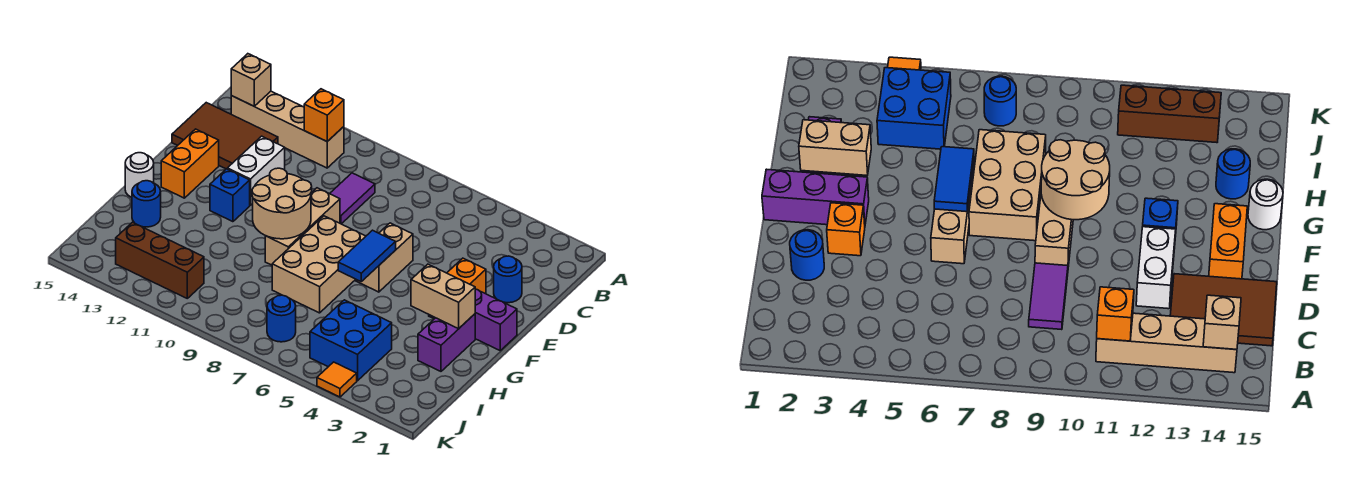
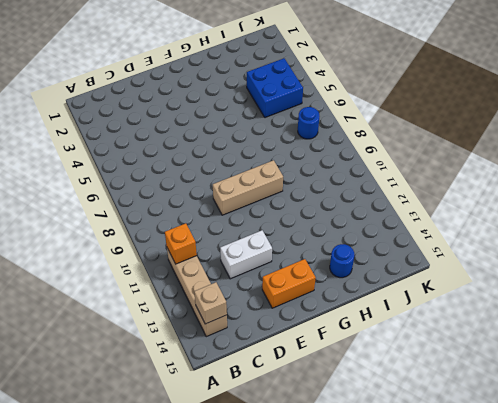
none -> purple tile C9:D9 level 1
none -> brown tile C13:D15 level 1
none -> blue round brick D2 level 1

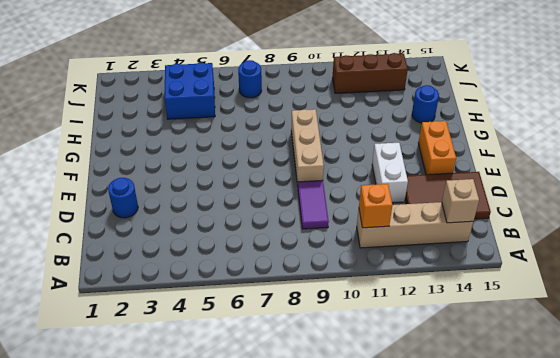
none -> orange brick E3 level 1
none -> tan brick E6:F6 level 1
none -> purple brick F1:F3 level 1

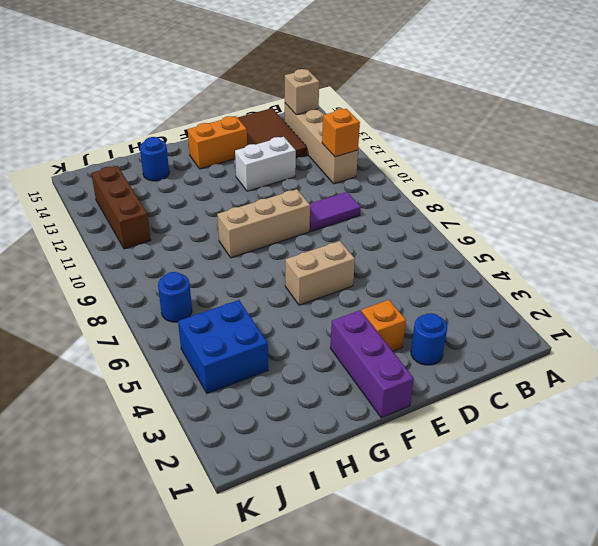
none -> tan brick F7:H8 level 1
none -> blue brick F12 level 1
none -> purple brick G2:H2 level 1

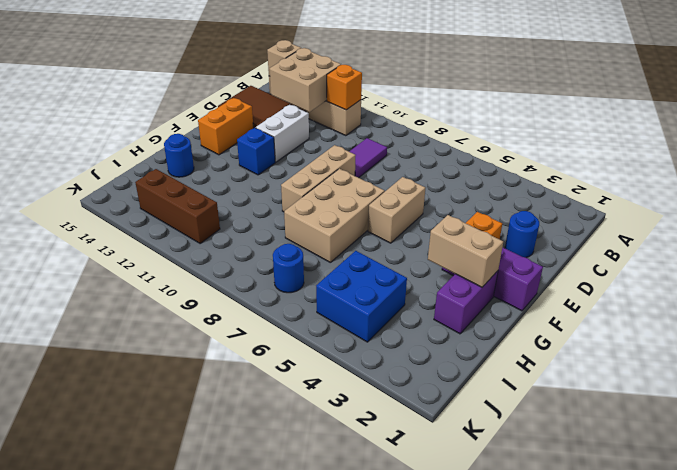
tan brick B12:C13 level 2 -> none
none -> white round brick G15 level 1
none -> orange tile K4 level 1
none -> blue tile F6:G6 level 2

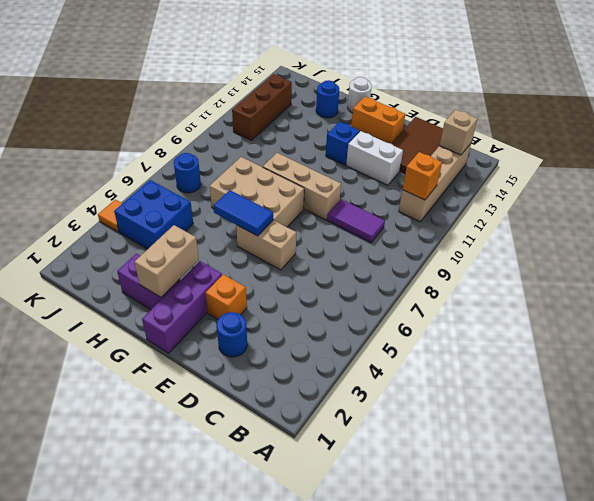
none -> tan round brick F9:G10 level 2

